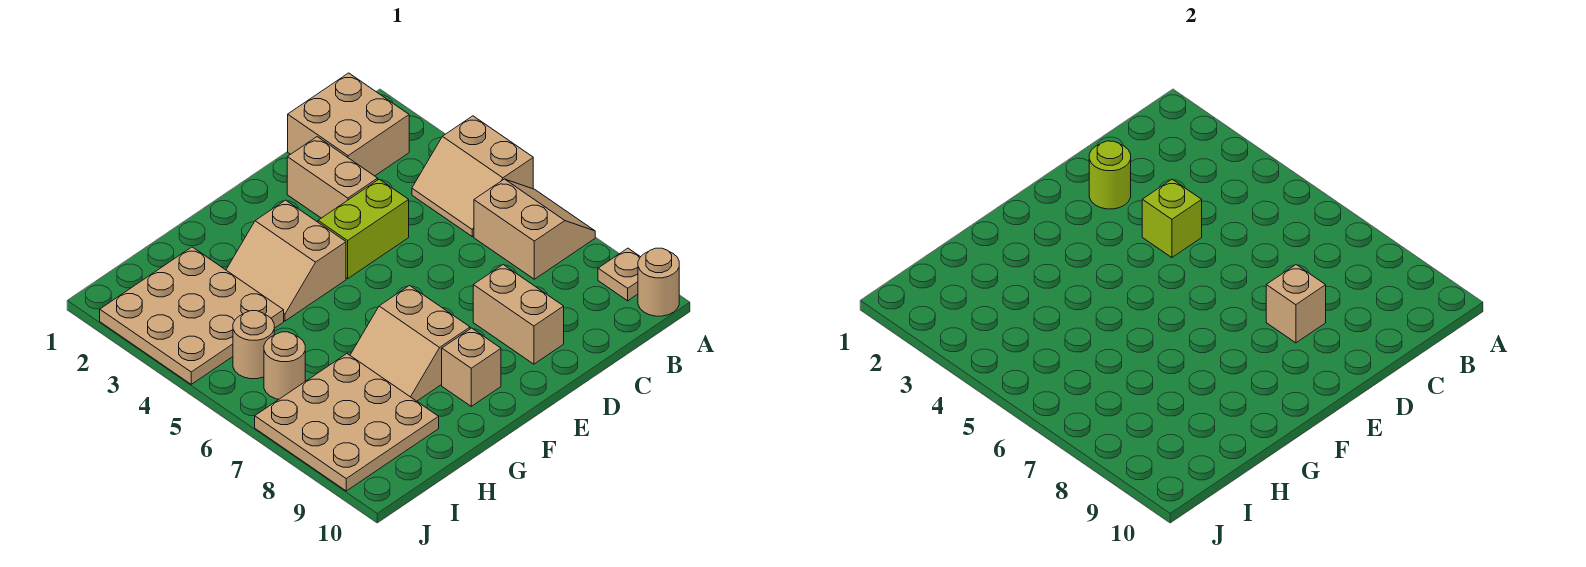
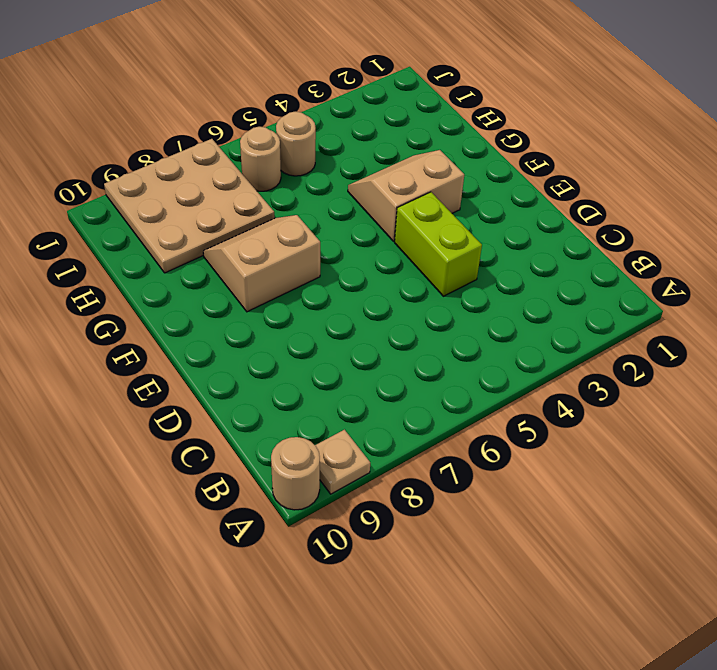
none -> tan slope A4:B5 level 1 top A
none -> tan slope A6:B7 level 1 top B
none -> tan brick B1:C2 level 1

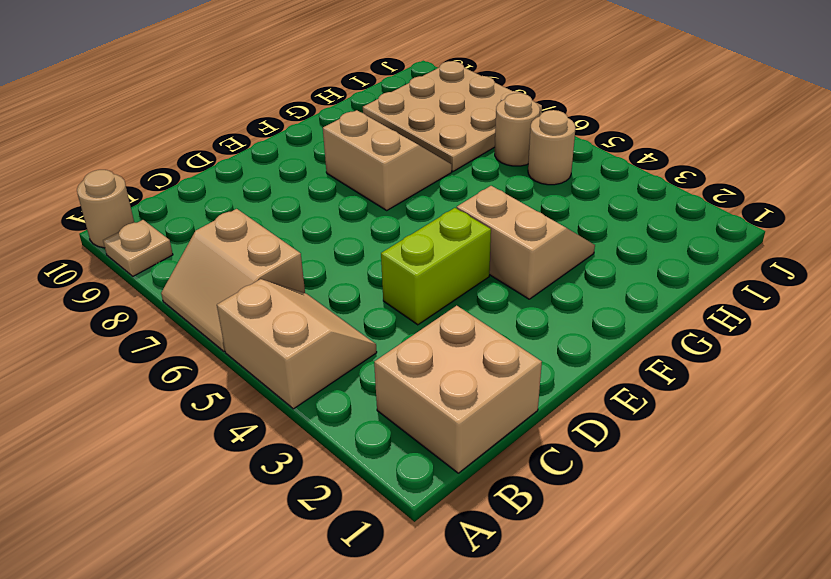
none -> tan brick D2:D3 level 1
none -> tan brick D8:D9 level 1
none -> tan brick F9 level 1

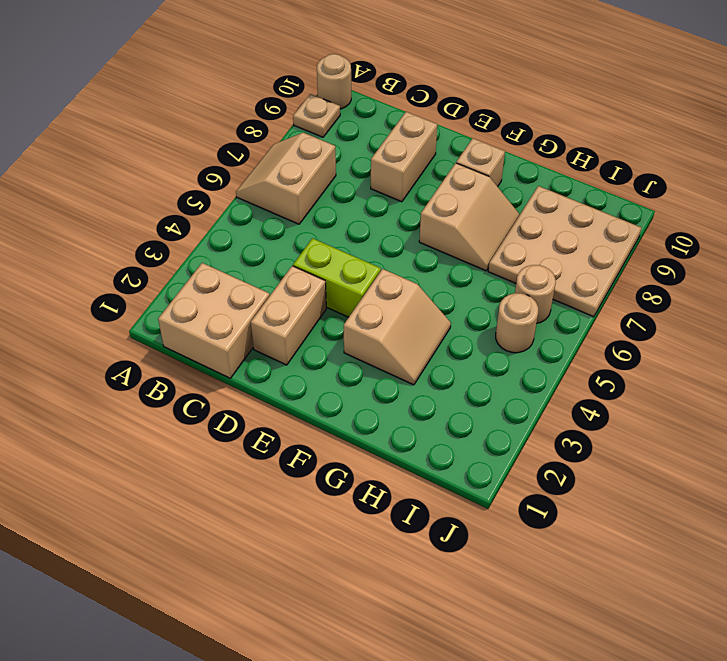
none -> tan slope A4:B5 level 1 top A
none -> tan plate H2:J4 level 1
none -> lime round brick D2 level 2

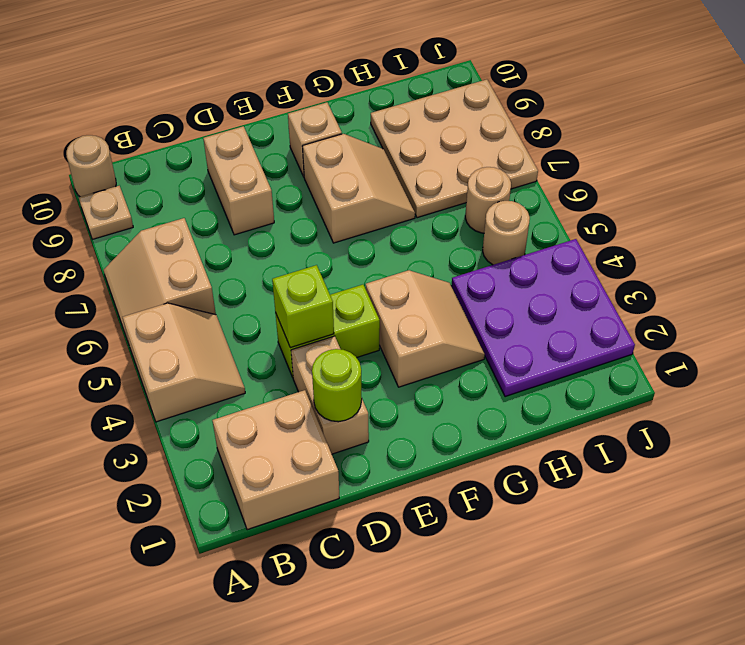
purple plate H2:J4 level 1 -> tan plate H2:J4 level 1
none -> tan brick D8 level 2

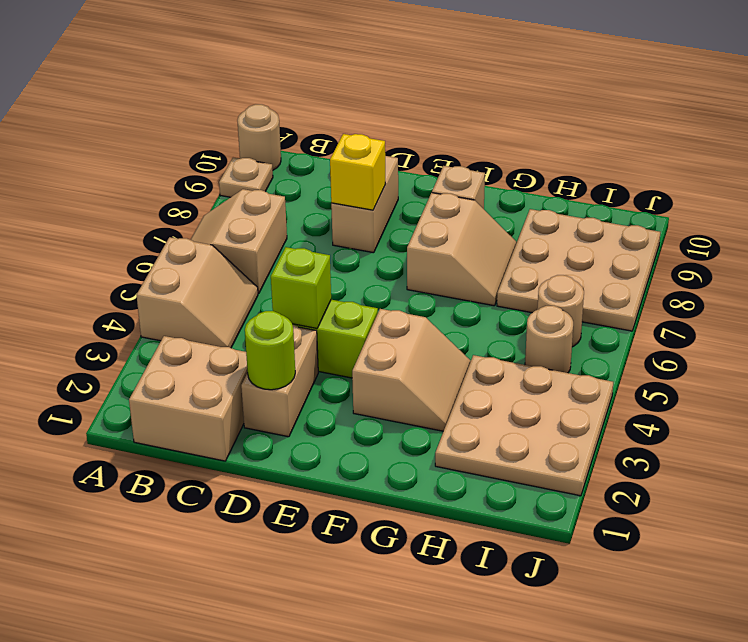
yellow brick D8 level 2 -> tan brick D8 level 2

